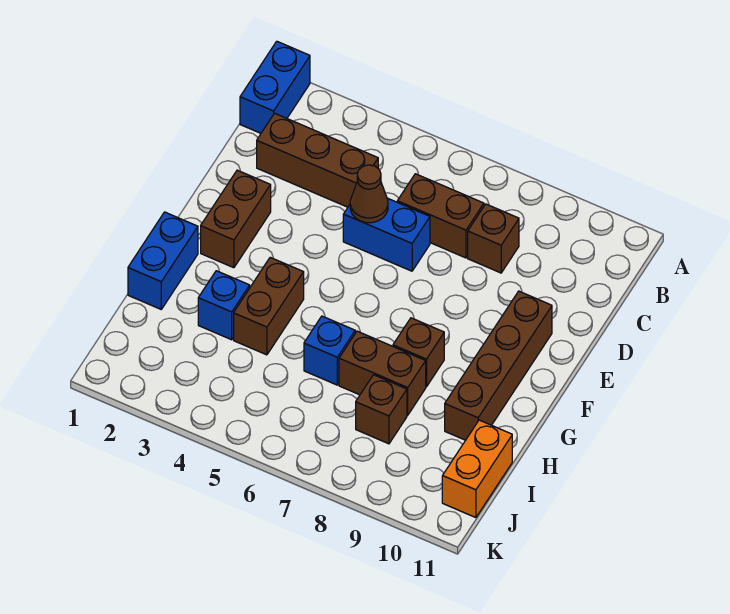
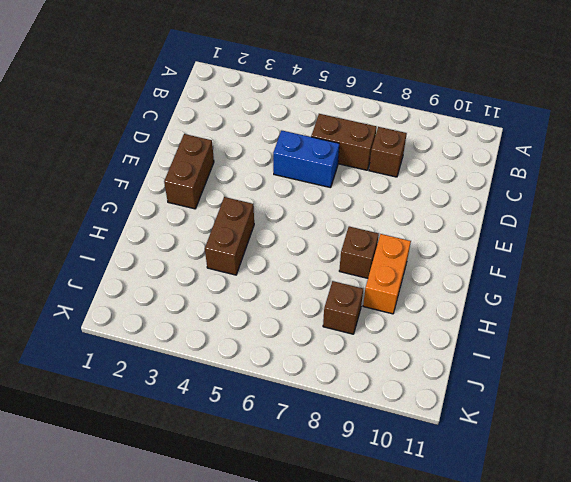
orange brick G9:H9 level 1 -> orange brick I11:J11 level 1
none -> blue brick A1:B1 level 1
none -> brown brick C2:C4 level 1
none -> brown brick E10:H10 level 1

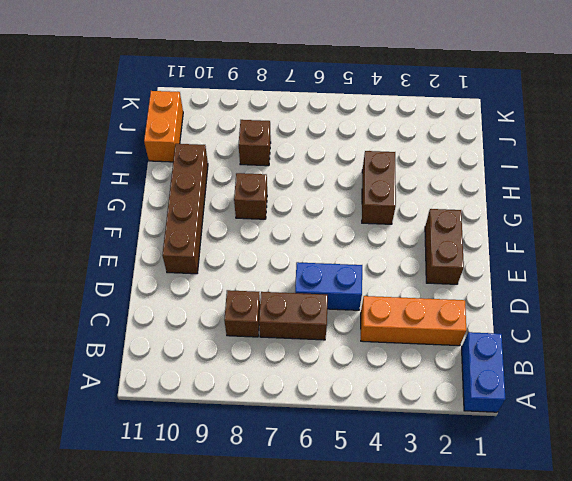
orange brick C2:C4 level 1 -> brown brick C2:C4 level 1
none -> blue brick G1:H1 level 1
none -> blue brick H3 level 1
none -> blue brick H6 level 1

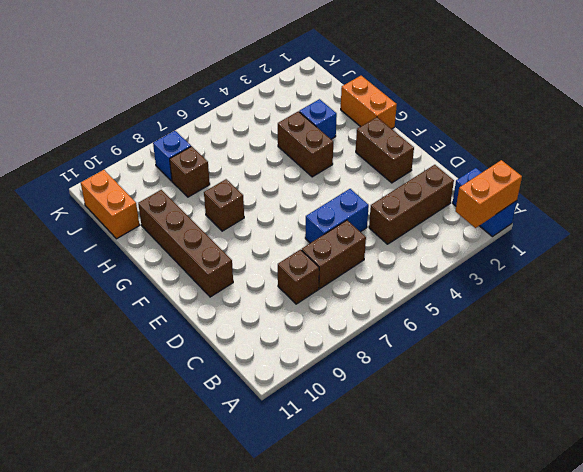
orange brick A1:A2 level 2 -> none
orange brick G1:H1 level 1 -> blue brick G1:H1 level 1
blue brick J8 level 1 -> blue brick H6 level 1
none -> brown brick H7:H8 level 1
none -> brown cone D5 level 2

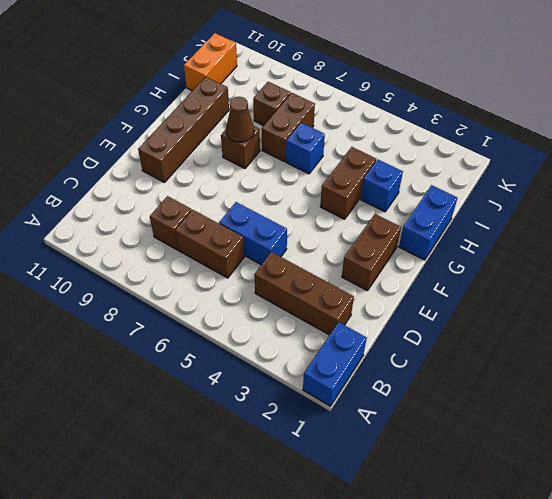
brown cone G8 level 2 -> brown cone D5 level 2
brown brick H7:I7 level 1 -> brown brick H7:H8 level 1

